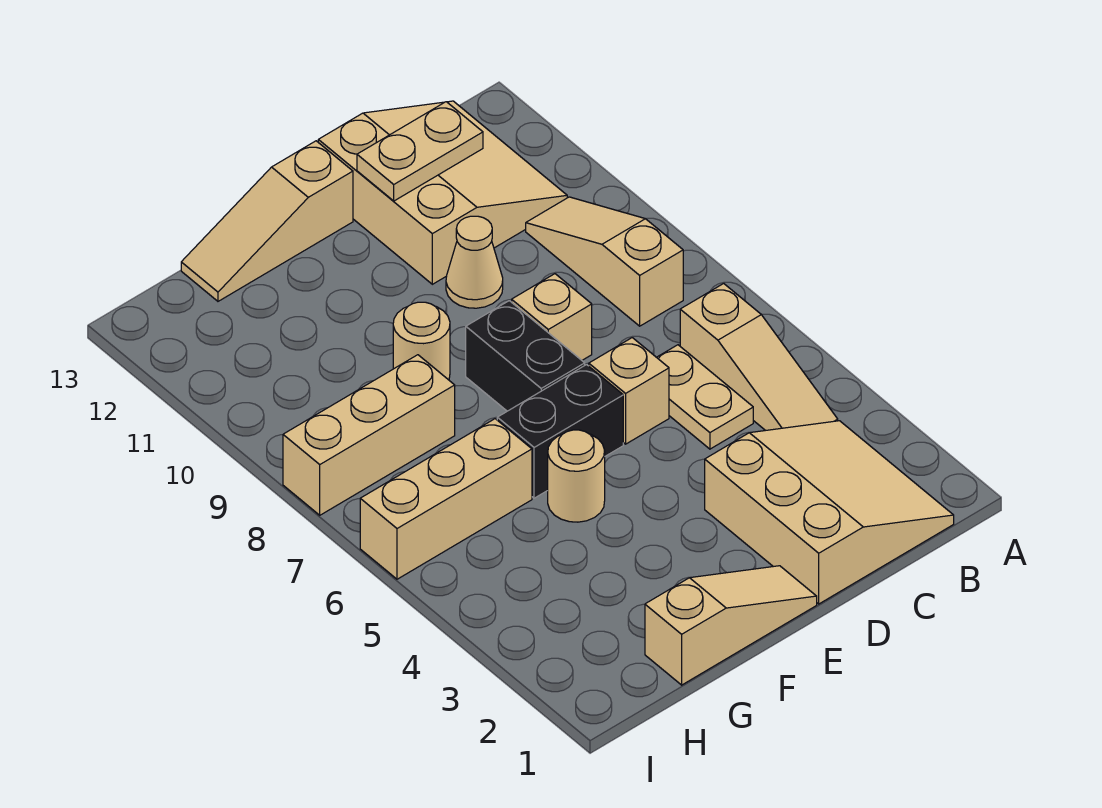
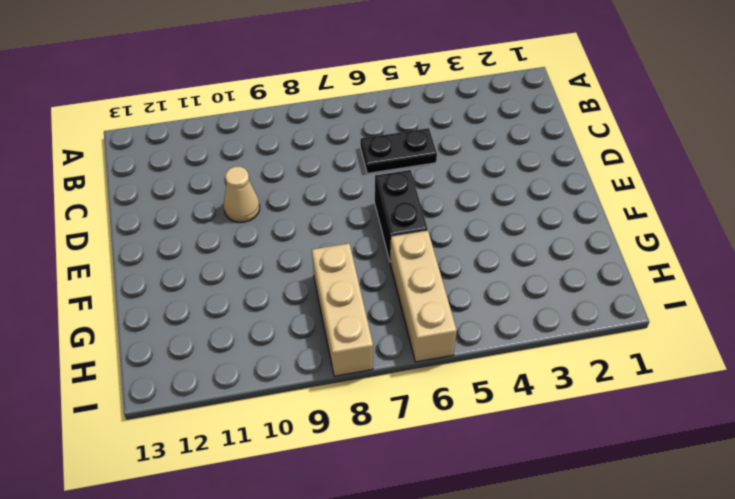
black plate C5:C6 level 1 -> tan plate C5:C6 level 1
none -> tan slope B1:D3 level 1 top D
none -> tan slope B4:B6 level 1 top 6
none -> tan slope B8:B10 level 1 top 8

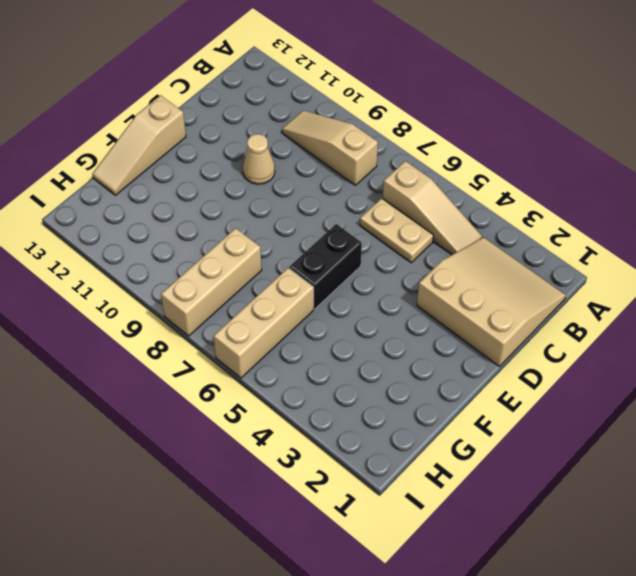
none -> tan slope B11:D13 level 1 top D
none -> tan brick D6 level 1
none -> tan brick D8 level 1

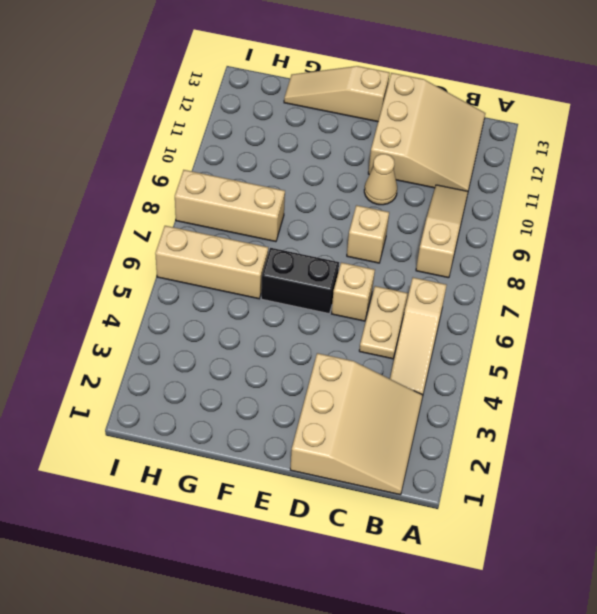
none -> tan slope E1:G1 level 1 top G
none -> black brick E7:E8 level 1
none -> tan round brick F5 level 1

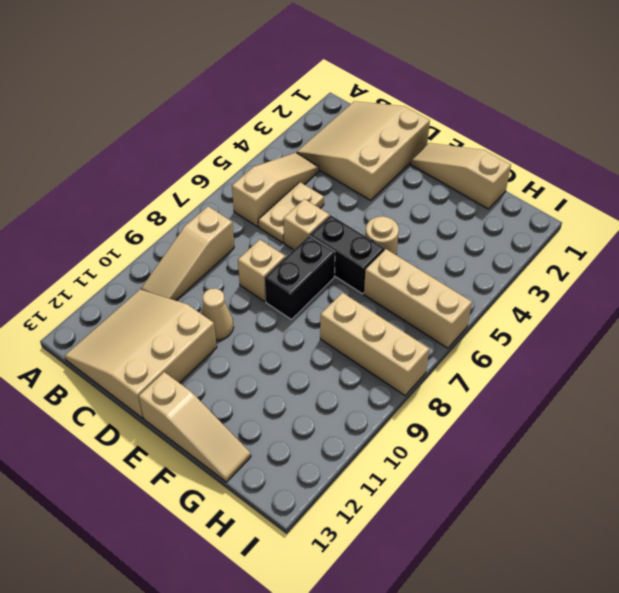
none -> tan round brick F9 level 1
none -> tan plate C12:D12 level 2

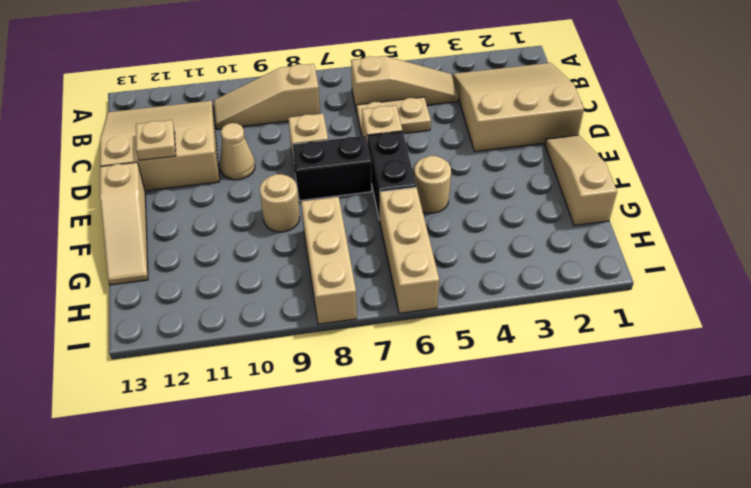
tan plate D12 level 2 -> tan plate C12:D12 level 2

